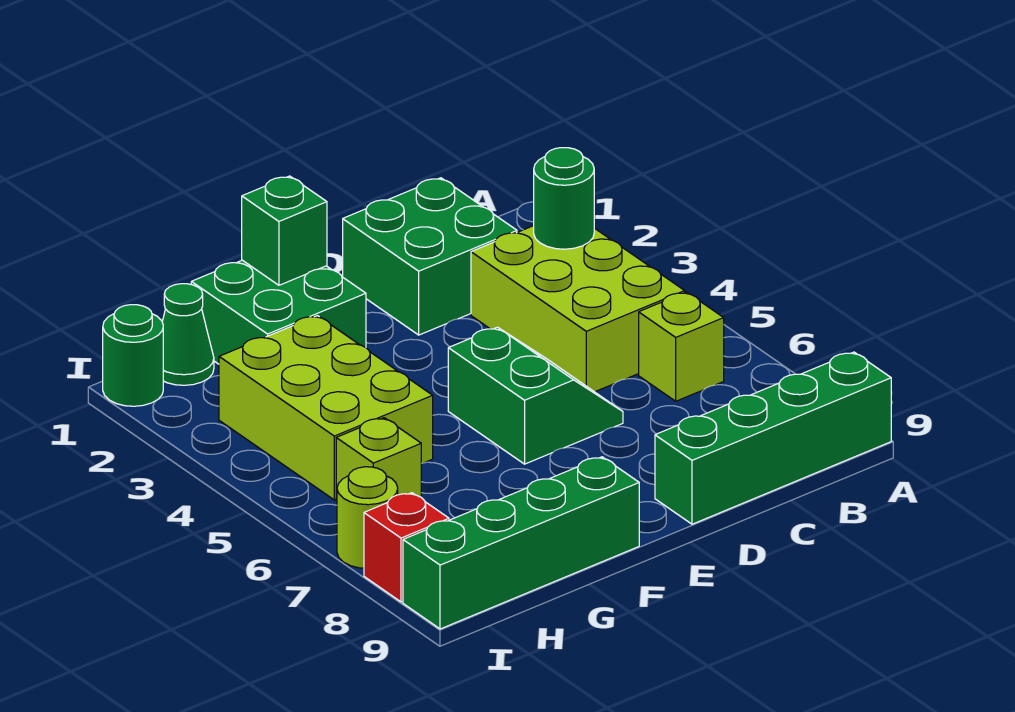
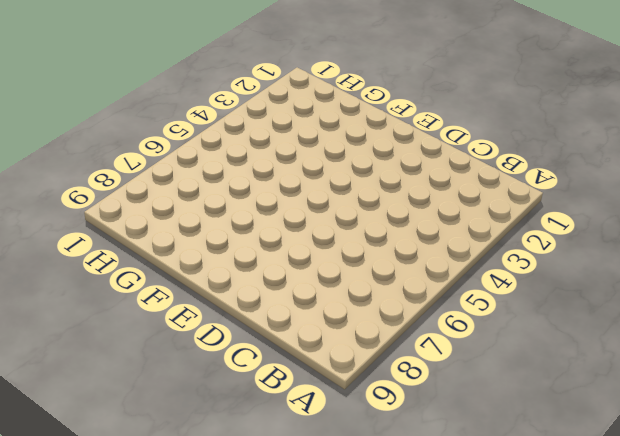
none -> green brick A9:D9 level 1
none -> lime brick B3:C5 level 1
none -> lime brick B6 level 1

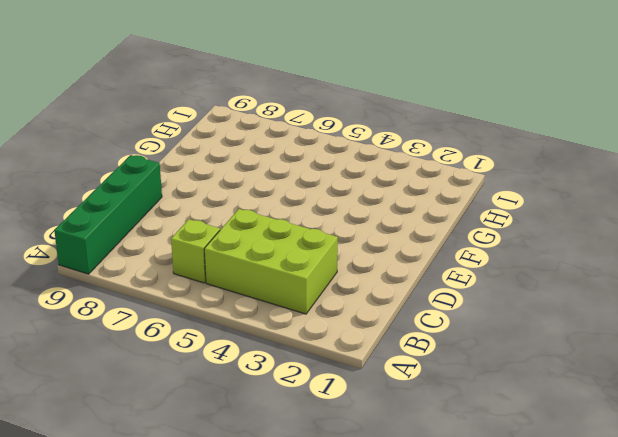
none -> green brick C1:D2 level 1
none -> green slope D5:E6 level 1 top E
none -> green brick F1:G2 level 1

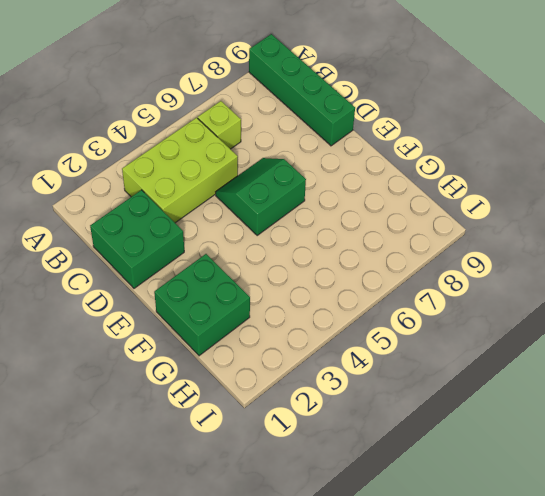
none -> green brick F9:I9 level 1
none -> lime brick G3:H5 level 1
none -> green cone H1 level 1

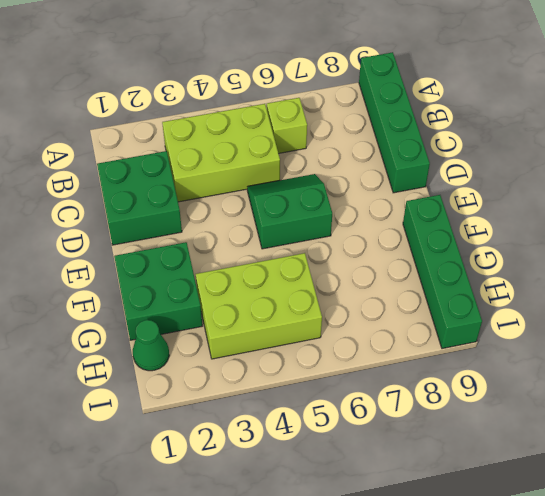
none -> lime brick H6 level 1
none -> green round brick I1 level 1
none -> lime round brick I7 level 1

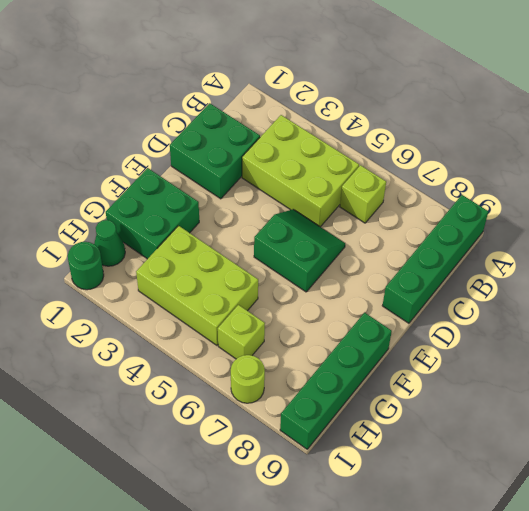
none -> red brick I8 level 1
none -> green round brick B3 level 2
none -> green brick F1 level 2

